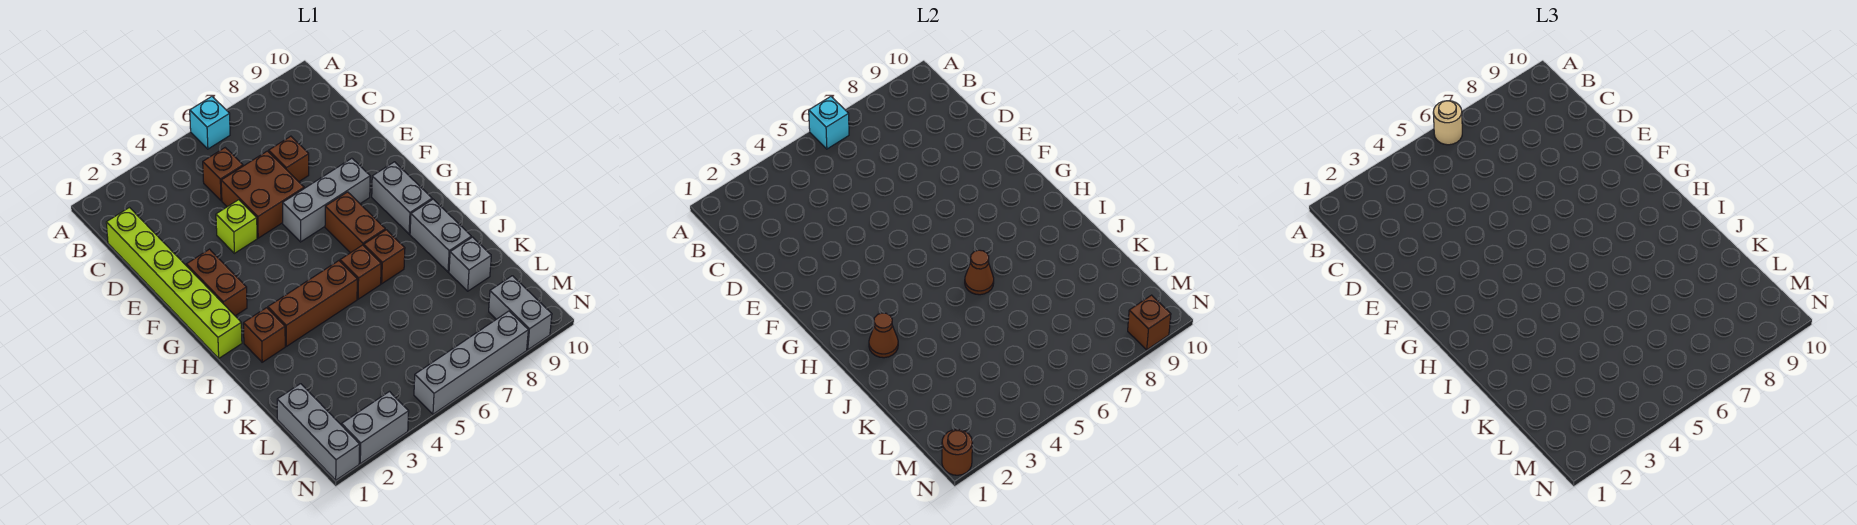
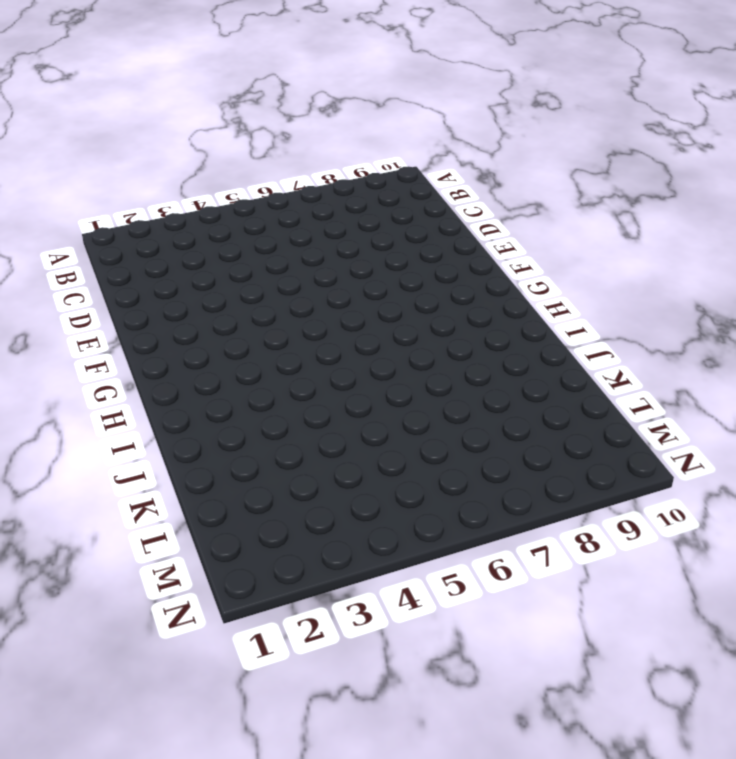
none -> cyan brick A6 level 1
none -> lime brick C1:H1 level 1
none -> brown brick C5 level 1

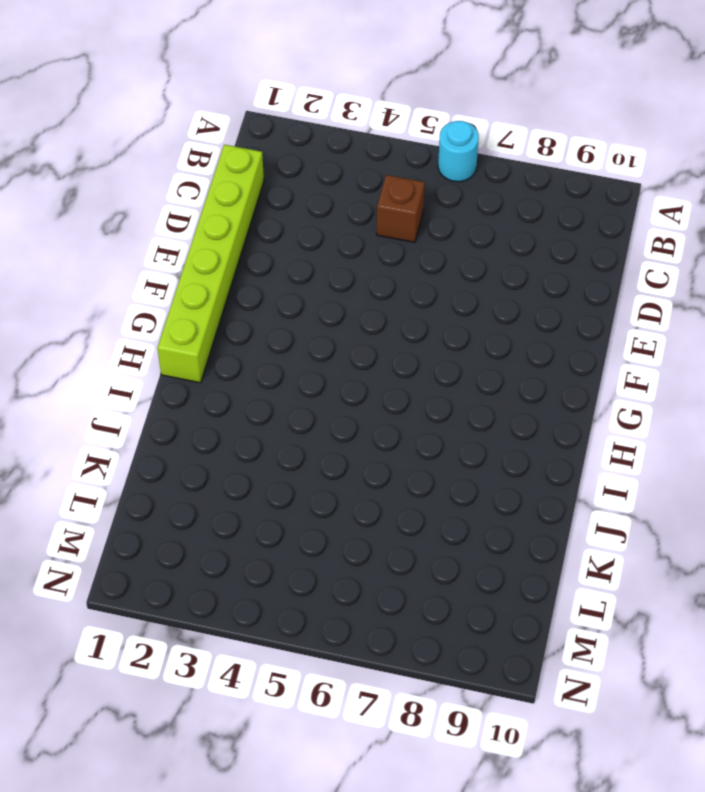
cyan round brick A6 level 1 -> cyan brick A6 level 1
none -> brown brick D5:E6 level 1
none -> brown brick D7 level 1
none -> lime brick E4 level 1

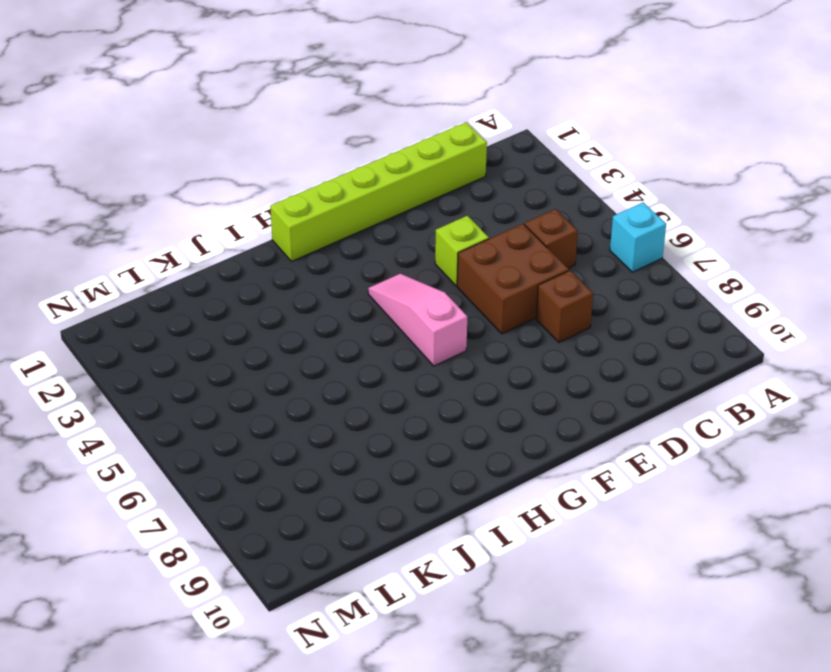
pink slope G4:G6 level 1 top 6 -> none
none -> brown brick F2:G2 level 1
none -> grey brick F6:F8 level 1
none -> brown brick G7:H7 level 1

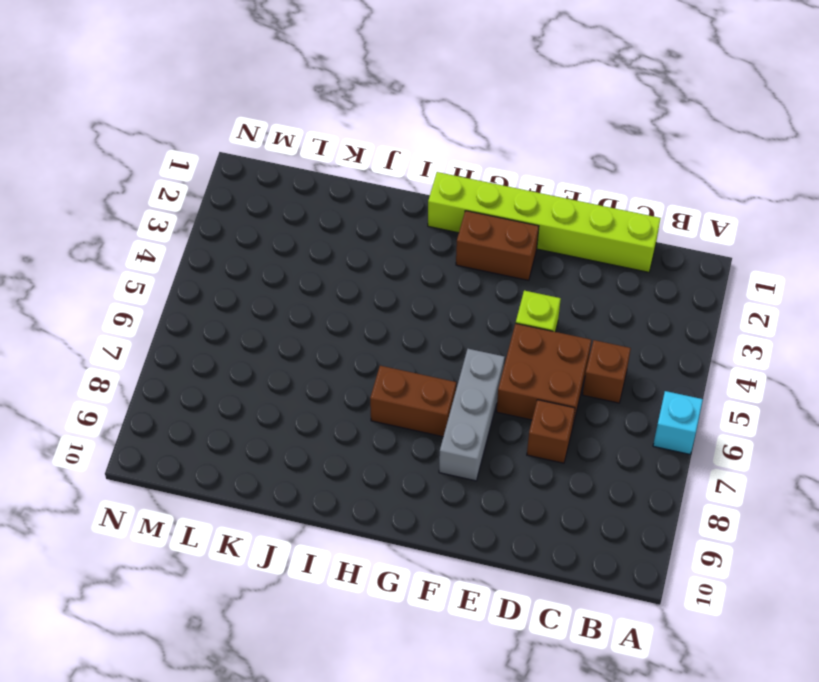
none -> grey brick G9:H9 level 1
none -> brown brick I2 level 1
none -> brown brick I3:I5 level 1

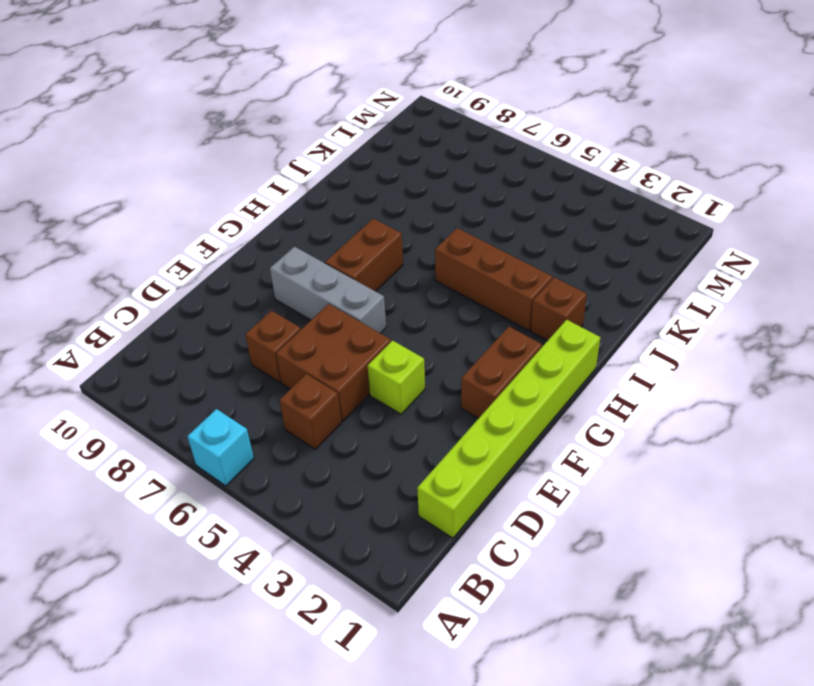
none -> grey brick G9:H9 level 1
none -> brown brick I6 level 1
none -> brown brick I7 level 1

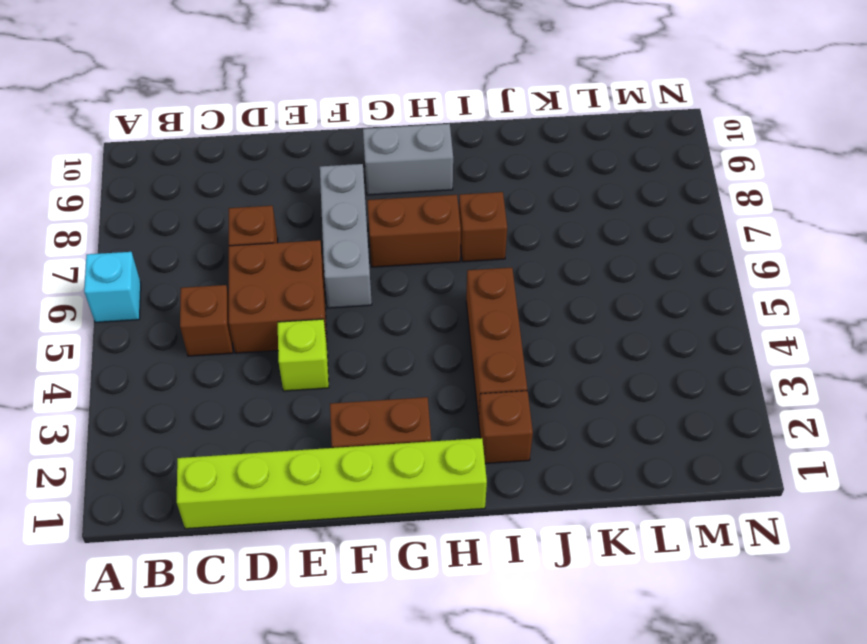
none -> brown brick I6 level 1
none -> grey brick I9:J9 level 1
none -> grey brick K9 level 1

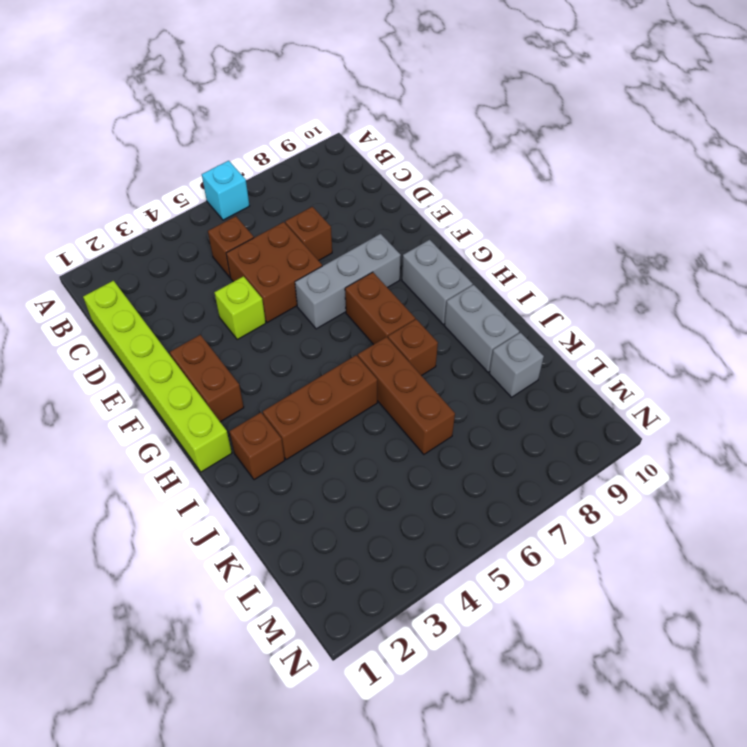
brown brick I6:K6 level 1 -> brown brick I6 level 1
none -> grey brick L1:N1 level 1
none -> grey brick M9:N9 level 1
none -> grey brick N2:N3 level 1

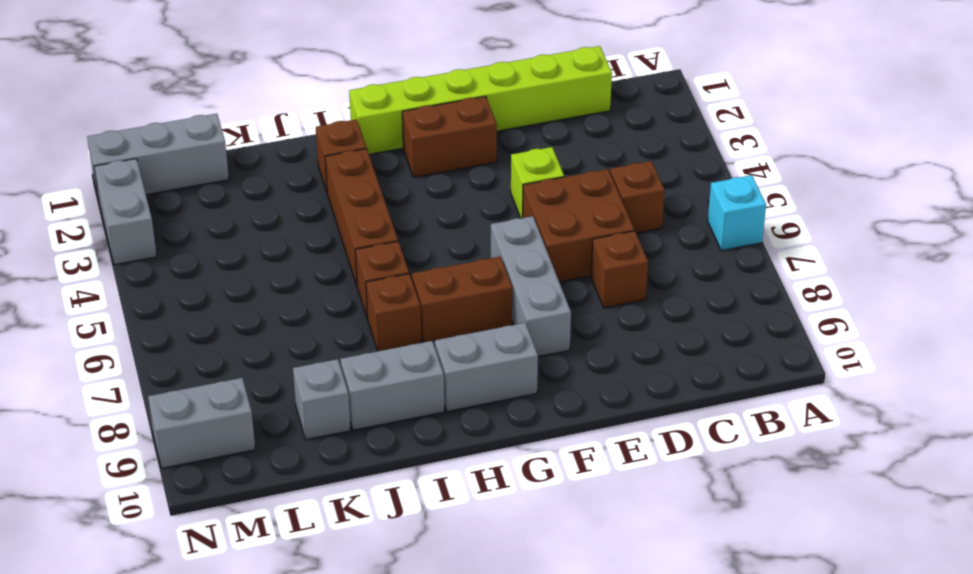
none -> grey brick N5:N8 level 1
none -> cyan brick A6 level 2
none -> brown cone I2 level 2

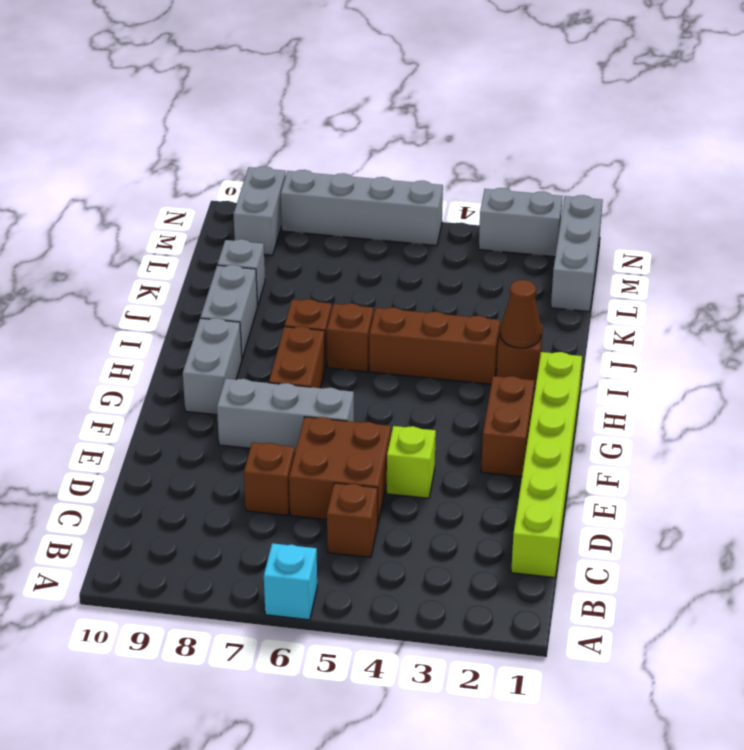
none -> cyan brick A6 level 2
none -> brown cone I6 level 2
none -> brown round brick N1 level 2

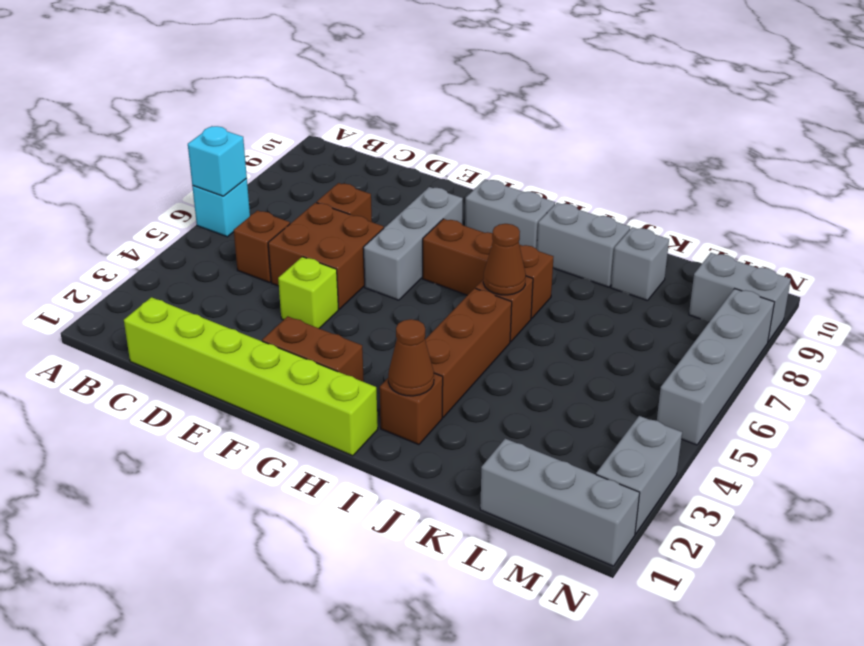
none -> brown round brick N1 level 2
none -> brown brick N9 level 2
none -> tan round brick A6 level 3

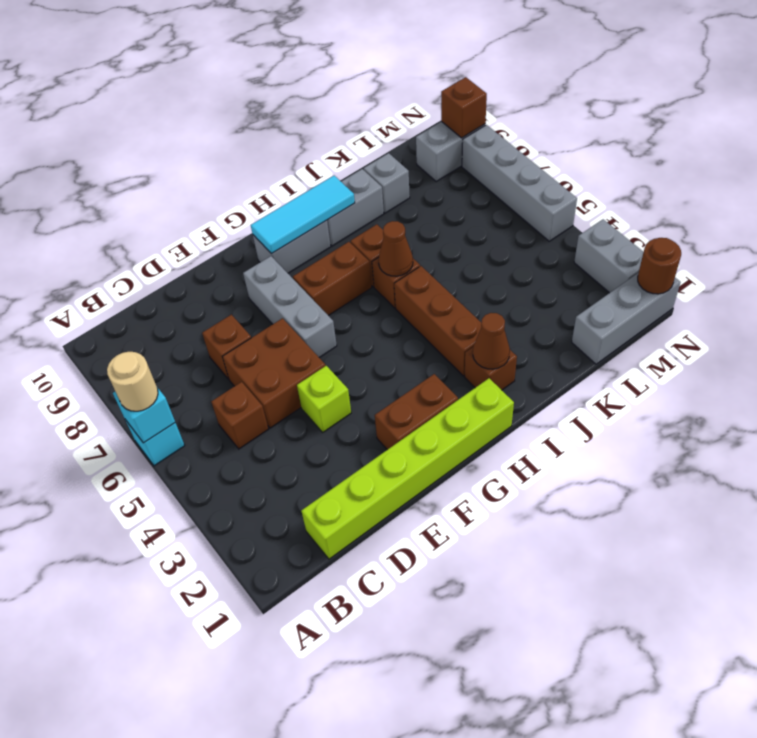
cyan tile G9:I9 level 2 -> none

